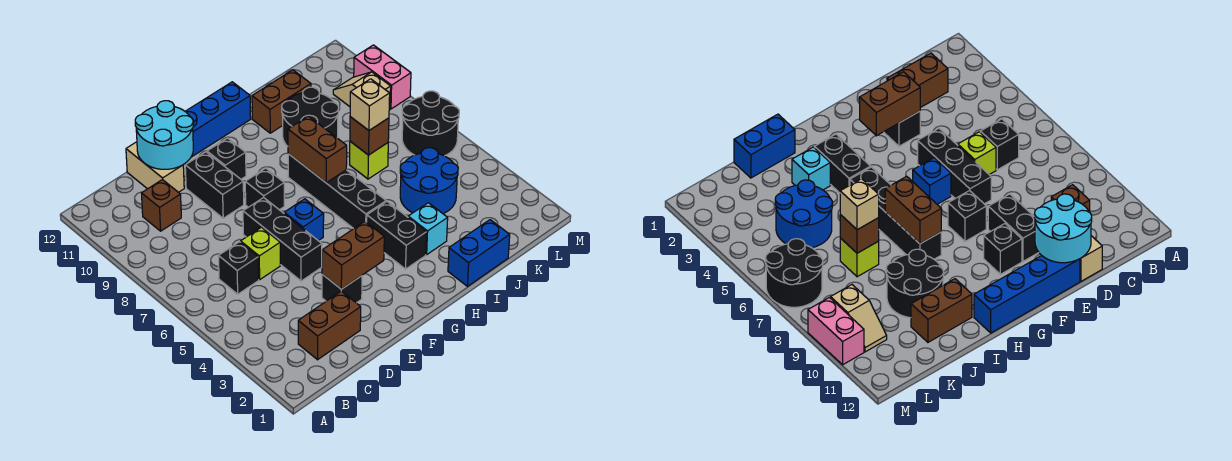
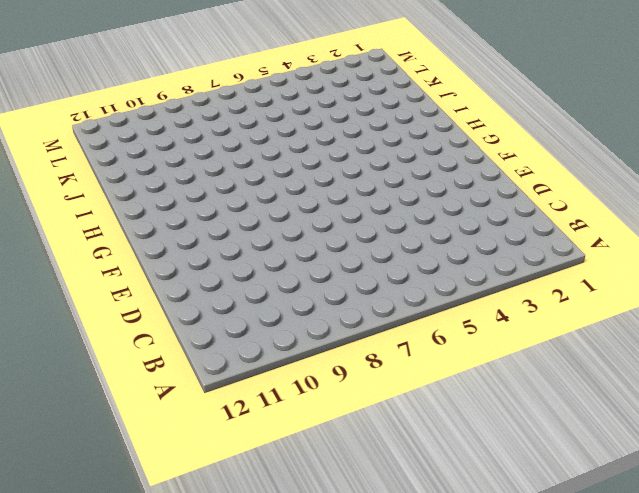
none -> brown brick C2:D2 level 1
none -> black brick C6 level 1
none -> brown brick C10 level 1

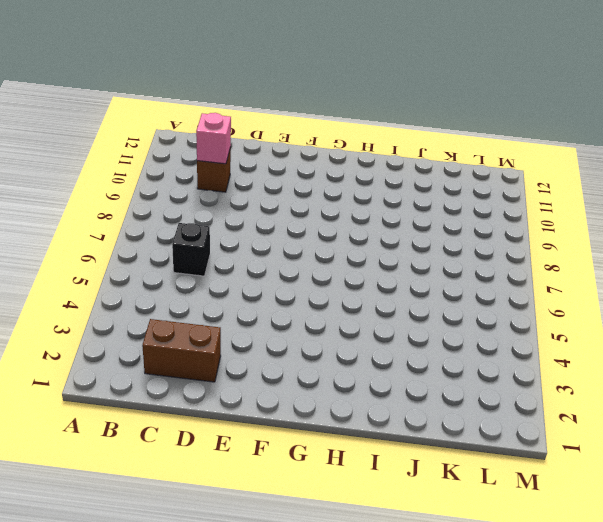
pink brick C10 level 2 -> none
none -> lime brick D6 level 1
none -> tan brick D11:D12 level 1
none -> black brick E3 level 1

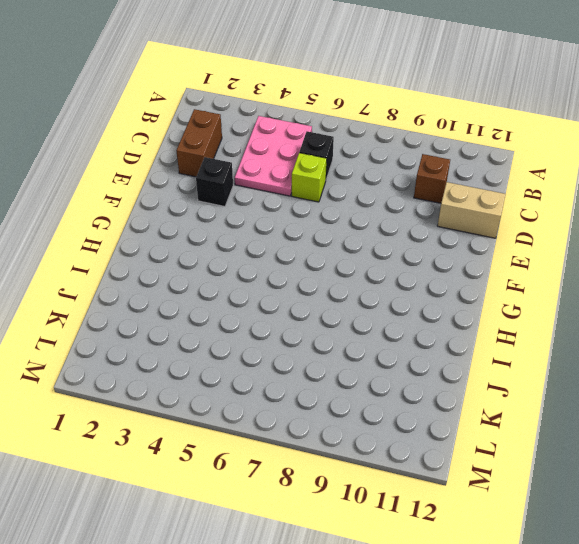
pink plate B4:D5 level 1 -> none
none -> black brick E5:E7 level 1
none -> black brick E9:E10 level 1
none -> blue brick E12:H12 level 1

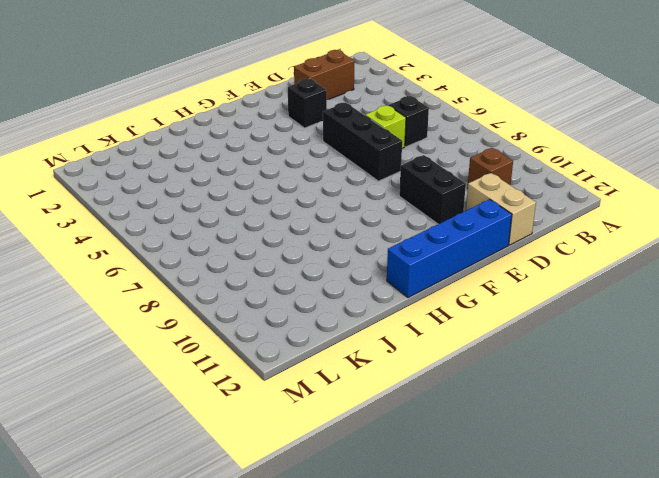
none -> blue brick F6 level 1
none -> black brick F8 level 1
none -> black brick F10 level 1

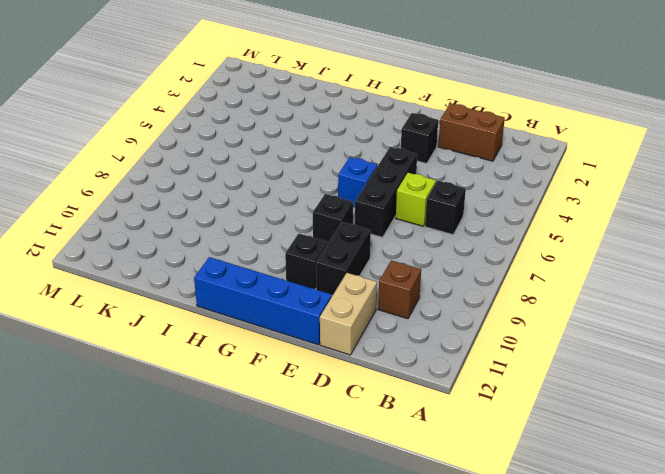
none -> black brick H3:H4 level 1
none -> black brick H5:H8 level 1
none -> blue brick I1:J1 level 1

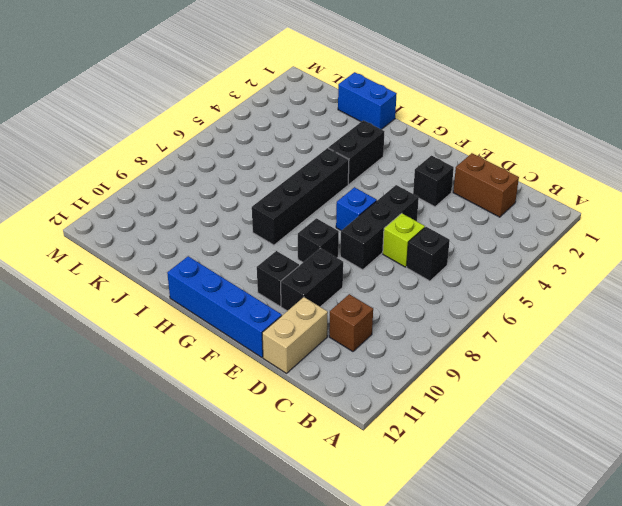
none -> cyan brick I3 level 1
none -> black round brick I9:J10 level 1
none -> brown brick I11:J11 level 1

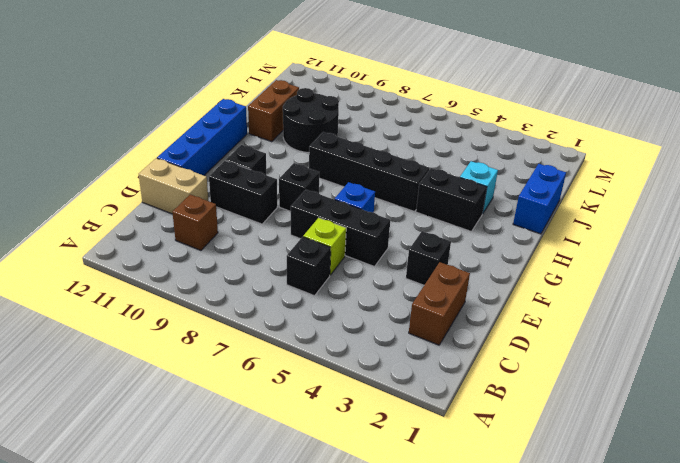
none -> blue round brick J4:K5 level 1
none -> lime brick J7 level 1
none -> black round brick L6:M7 level 1

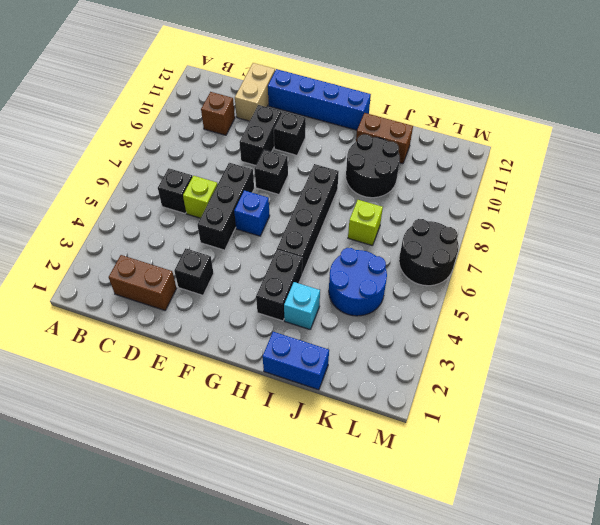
none -> tan slope L9:L10 level 1 top 9
none -> pink brick M9:M10 level 1
none -> cyan round brick D11:E12 level 2

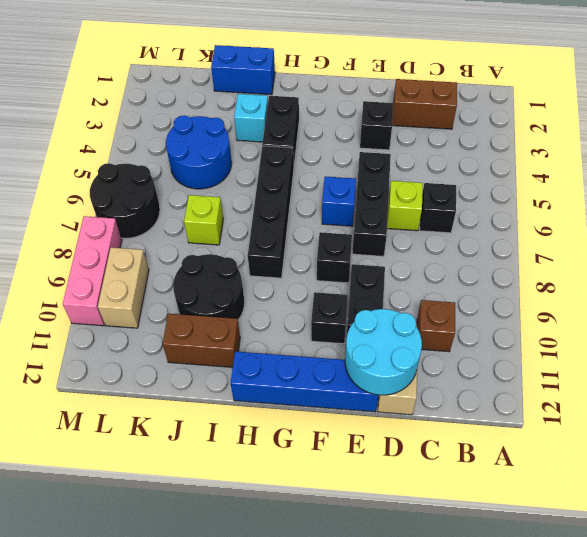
tan brick L9:L10 level 1 -> tan slope L9:L10 level 1 top 9
pink brick M8:M10 level 1 -> pink brick M9:M10 level 1
none -> brown brick E3:F3 level 2
none -> brown brick H7:H8 level 2
none -> brown brick J7 level 2

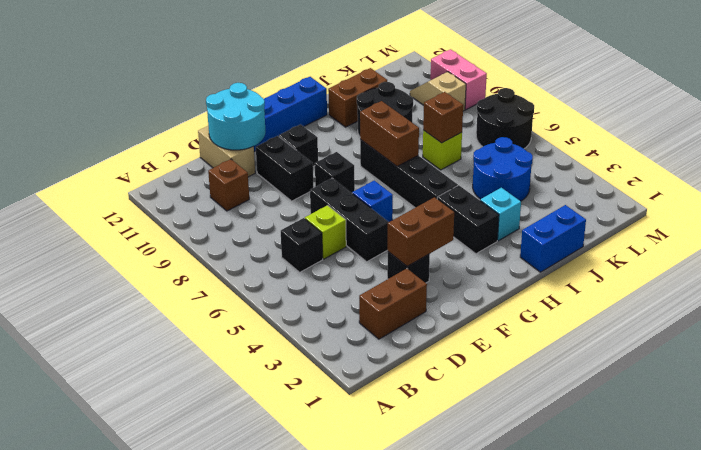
none -> tan brick J7 level 3

